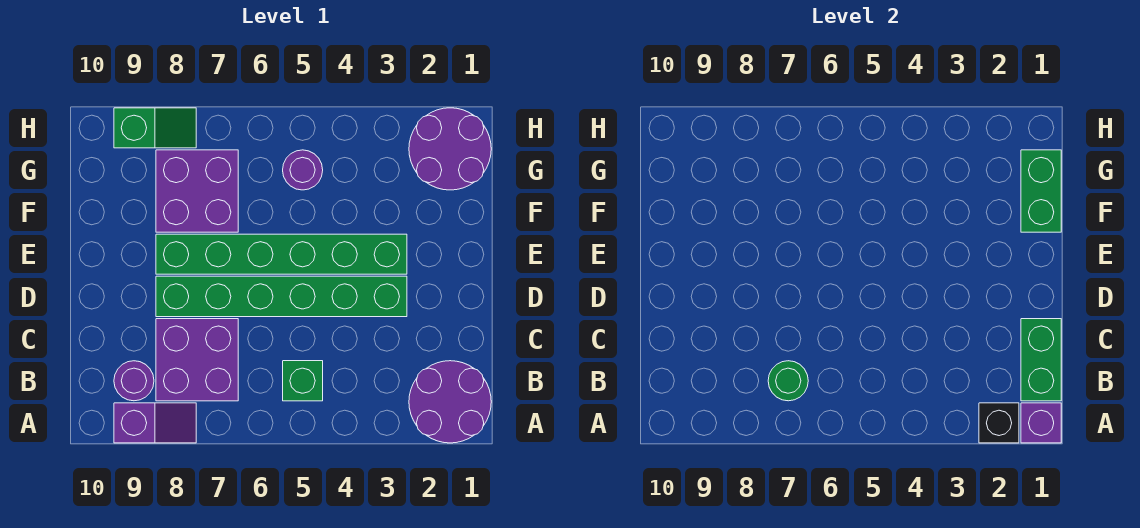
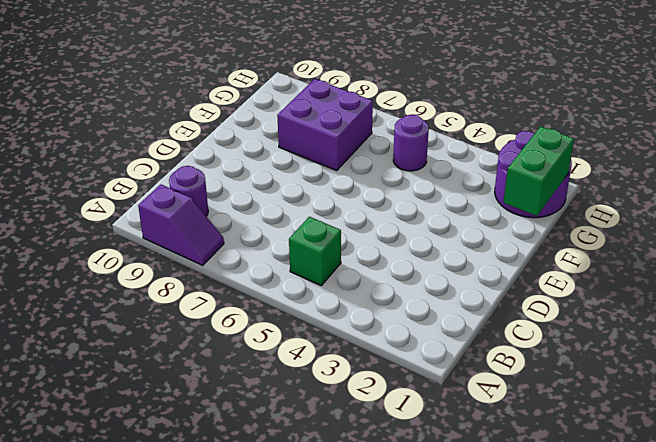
none -> purple round brick A1:B2 level 1
none -> purple brick B7:C8 level 1
none -> green brick D3:D8 level 1

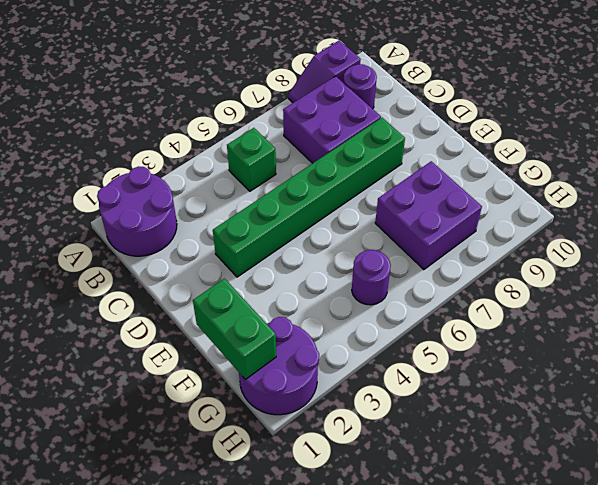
none -> green brick E3:E8 level 1
none -> green slope H8:H9 level 1 top 9
none -> purple brick A1 level 2

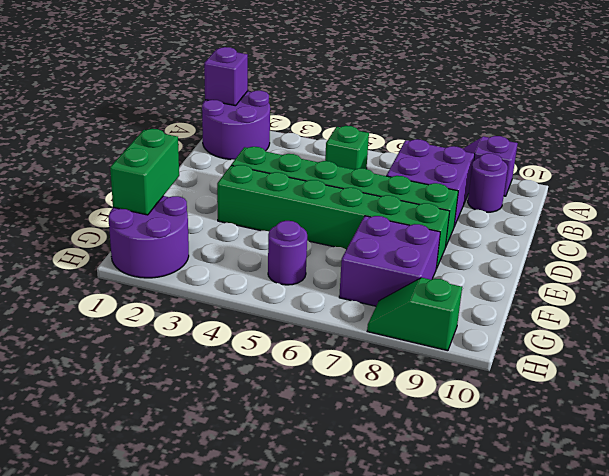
none -> black brick A2 level 2
none -> green brick B1:C1 level 2
none -> green round brick B7 level 2

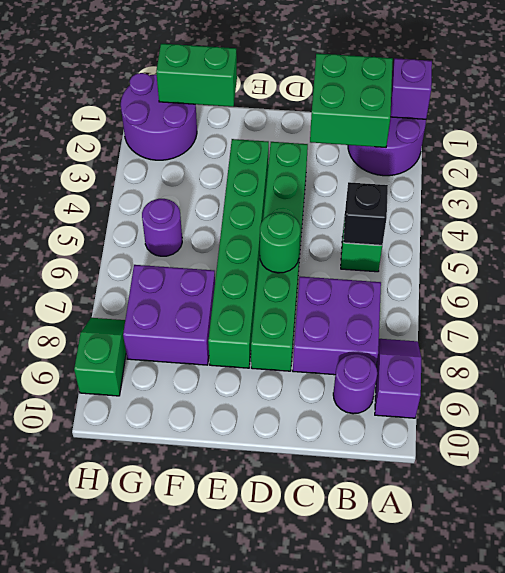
green brick B1:C2 level 2 -> green brick B1:C1 level 2
black brick B5 level 2 -> black brick A2 level 2
green round brick D6 level 2 -> green round brick B7 level 2

